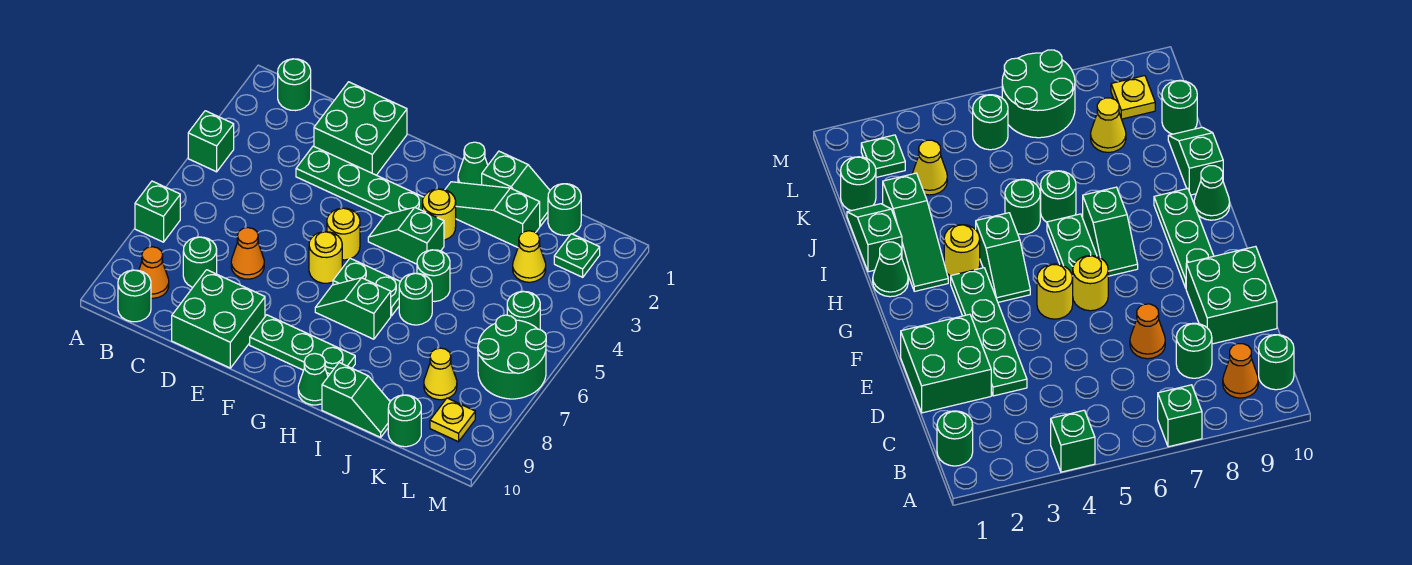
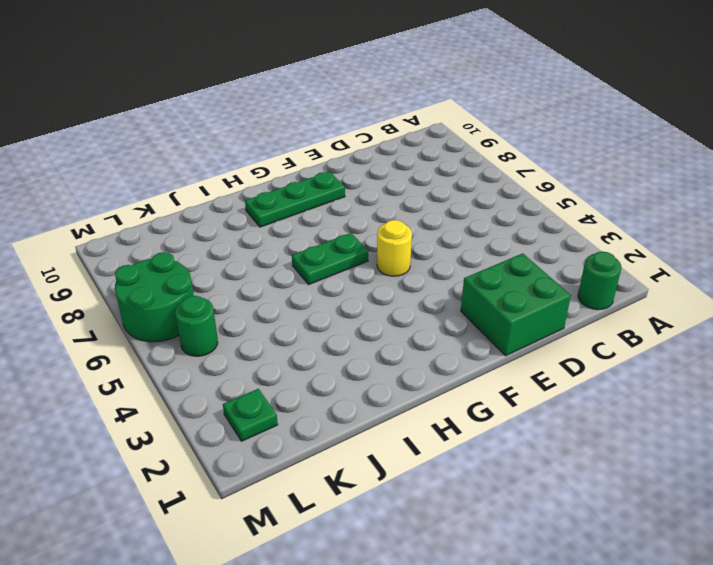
none -> green brick A4 level 1
none -> green brick A7 level 1
none -> orange cone B9 level 1
none -> green round brick B10 level 1

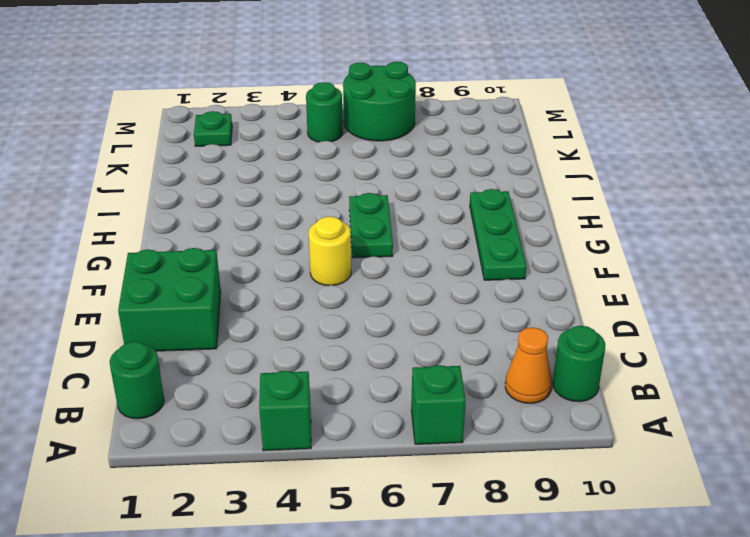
none -> green round brick C8 level 1
none -> green plate D3:G3 level 1
none -> orange cone D7 level 1
none -> green brick D9:E10 level 1

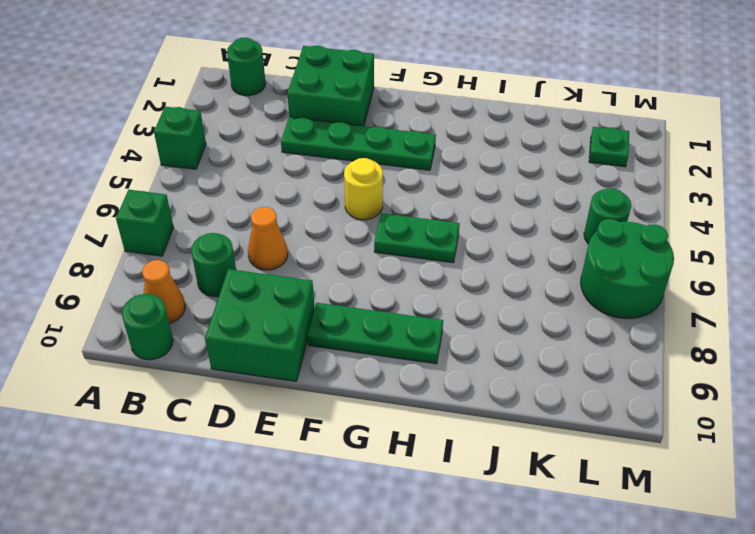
none -> yellow round brick F6 level 1
none -> green slope G4:H4 level 1 top H
none -> green slope G7:H7 level 1 top H
none -> green cone H1 level 1

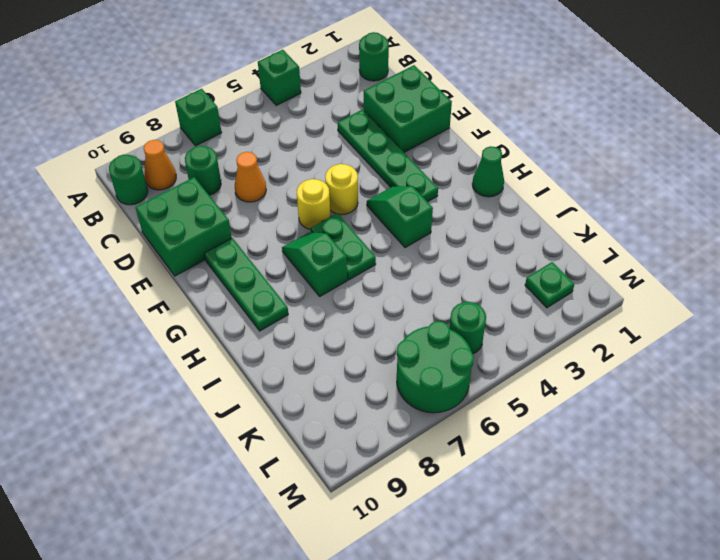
none -> green slope H2:J2 level 1 top J
none -> yellow round brick H3 level 1
none -> green cone H10 level 1
none -> green slope I1:J1 level 1 top I

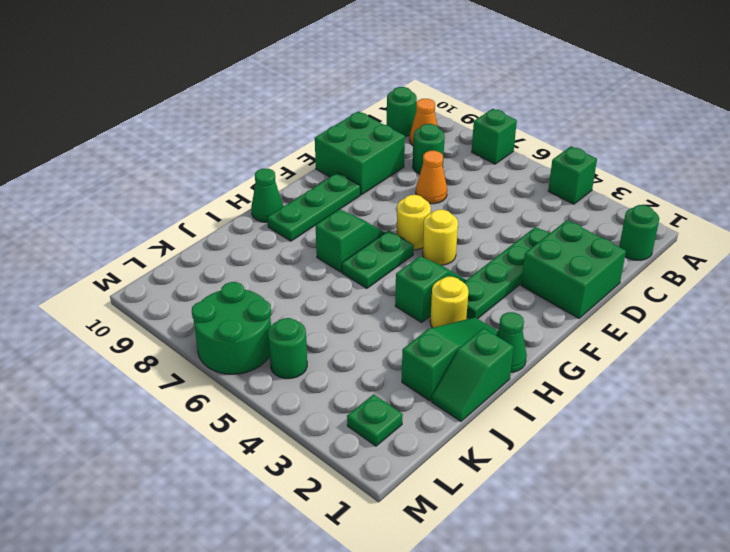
none -> green round brick I5 level 1
none -> green round brick I6 level 1
none -> green slope I10:J10 level 1 top I
none -> green round brick K1 level 1

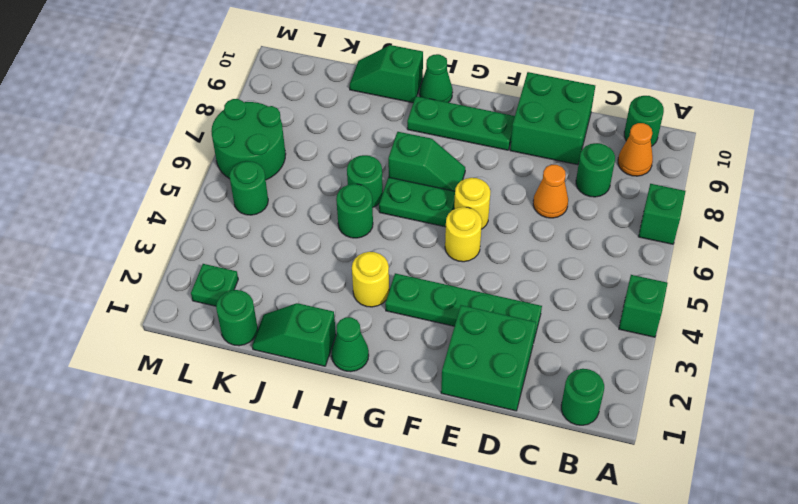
none -> green slope G4:H4 level 1 top H
none -> green slope H2:J2 level 1 top J
none -> yellow cone K3 level 1
none -> yellow cone K8 level 1

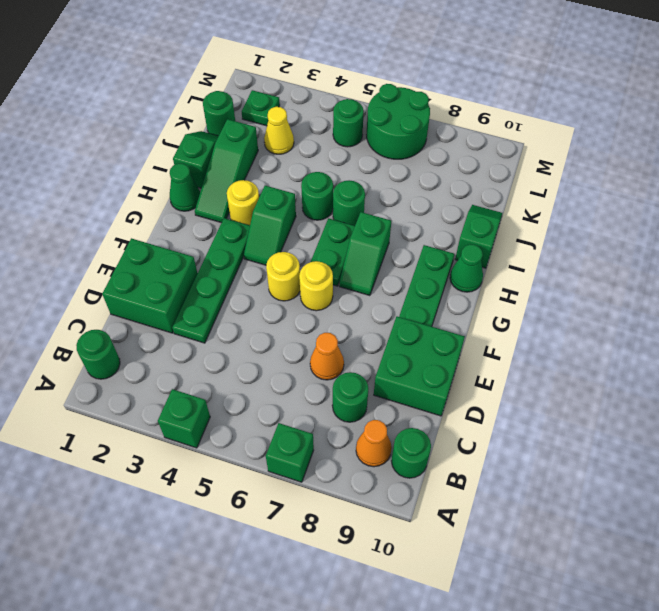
none -> yellow cone K8 level 1
none -> green round brick K10 level 1
none -> yellow plate L9 level 1

